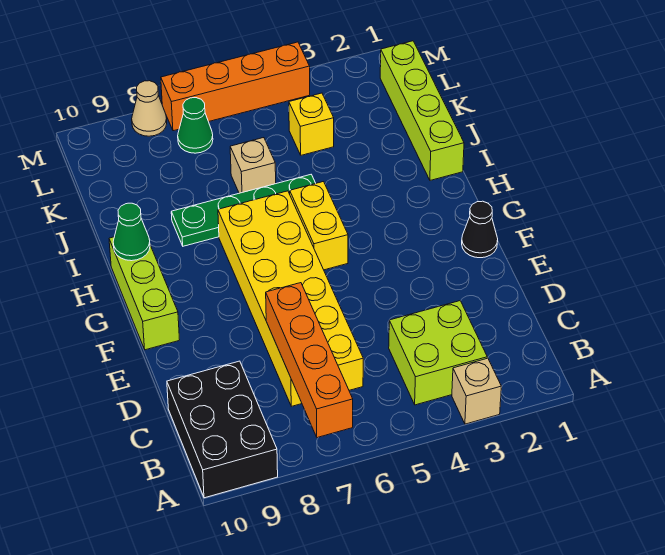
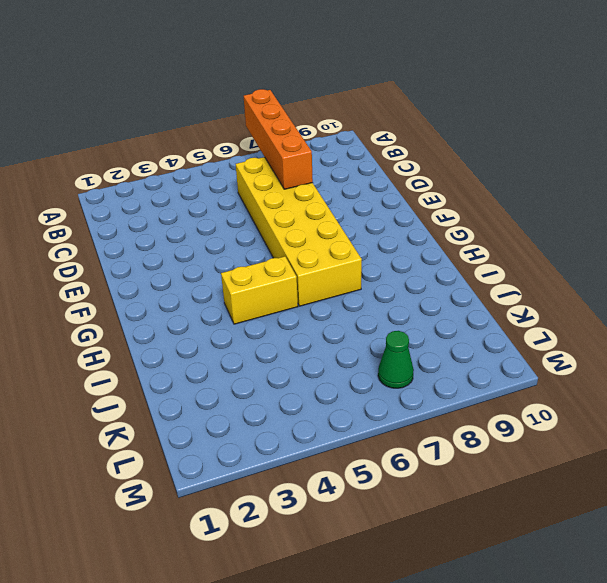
yellow brick H4:H5 level 1 -> yellow brick G5:H5 level 1
none -> tan brick A3 level 1
none -> black brick A9:C10 level 1
none -> lime brick B3:C4 level 1

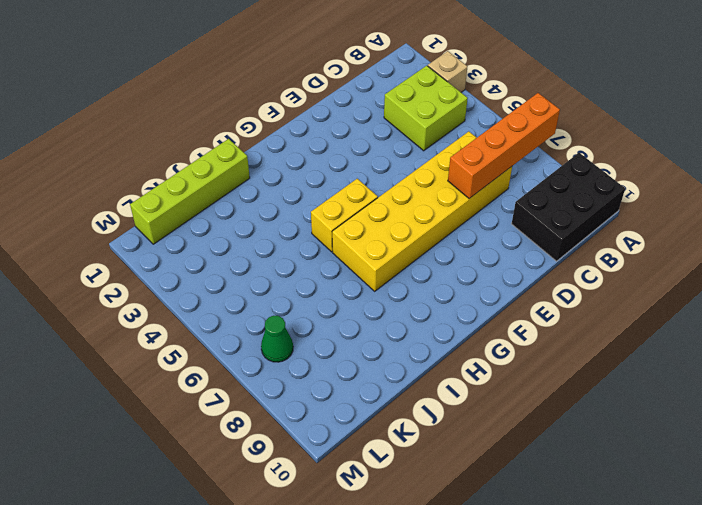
none -> black cone F1 level 1
none -> lime brick F10:H10 level 1
none -> green plate I5:I8 level 1

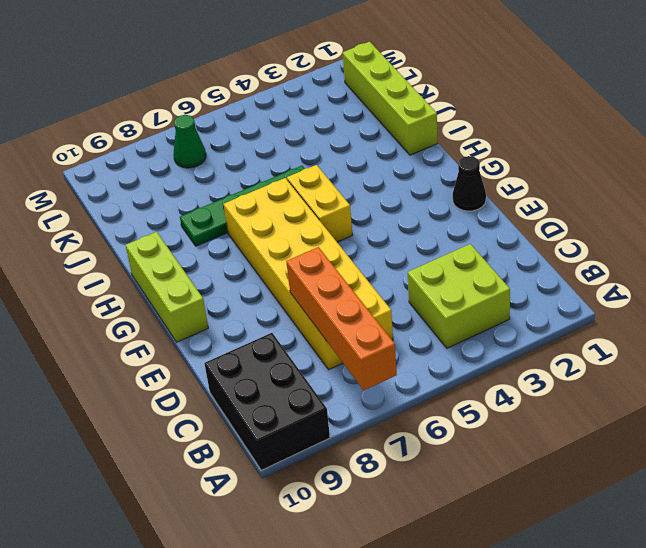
none -> tan brick A3 level 1
none -> tan brick J6 level 1
none -> yellow brick K4 level 1

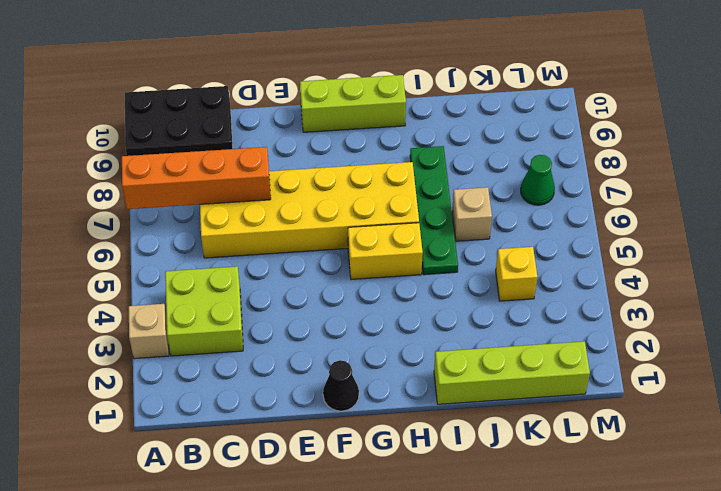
none -> orange brick M4:M7 level 1
none -> tan cone M8 level 1
none -> green cone H10 level 2

